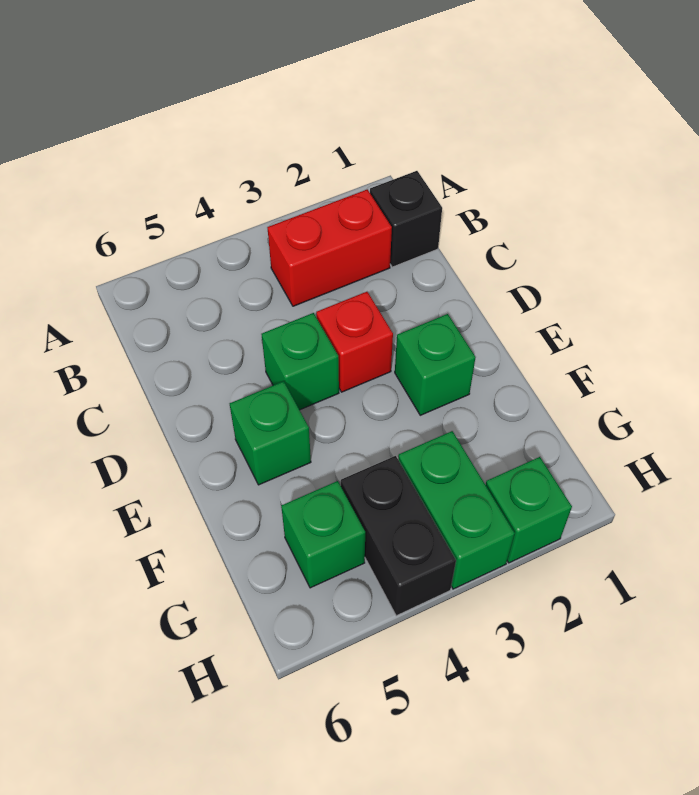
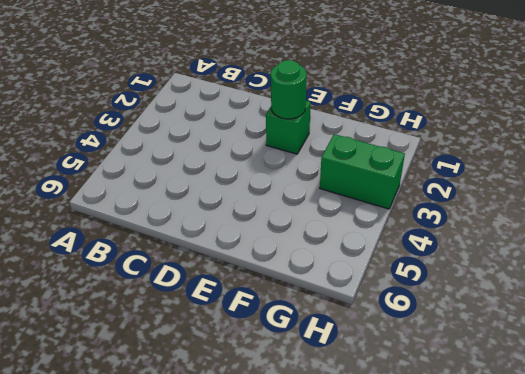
green round brick E2 level 2 -> none
none -> black brick B1 level 1
none -> red brick B2:B3 level 1

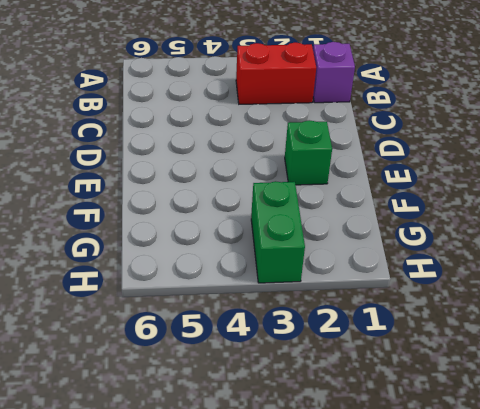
purple brick B1 level 1 -> black brick B1 level 1
none -> red brick D3 level 1
none -> green brick D4 level 1

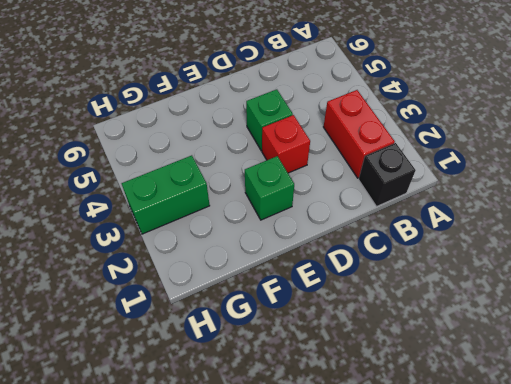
none -> green brick E5 level 1
none -> black brick G4:H4 level 1

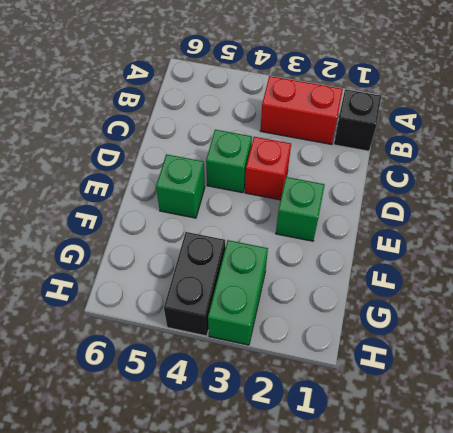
none -> green brick G5 level 1
none -> green brick H2 level 1

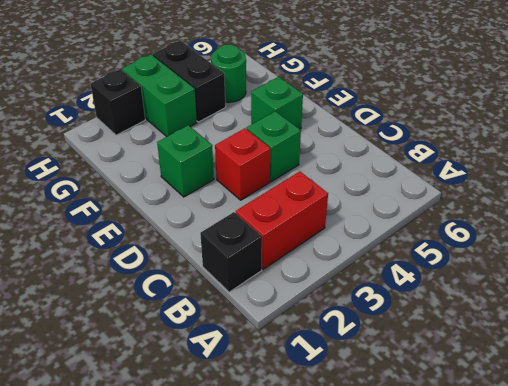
green round brick G5 level 1 -> green brick G5 level 1
black brick H2 level 1 -> green brick H2 level 1

